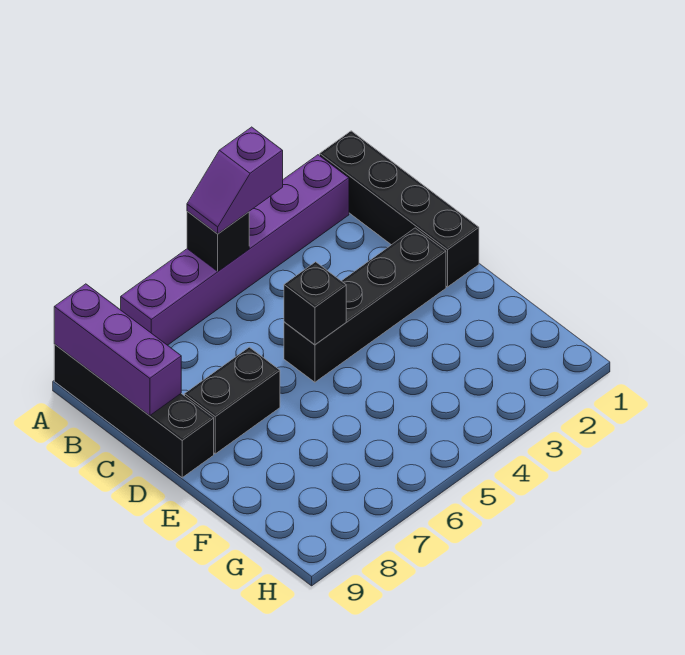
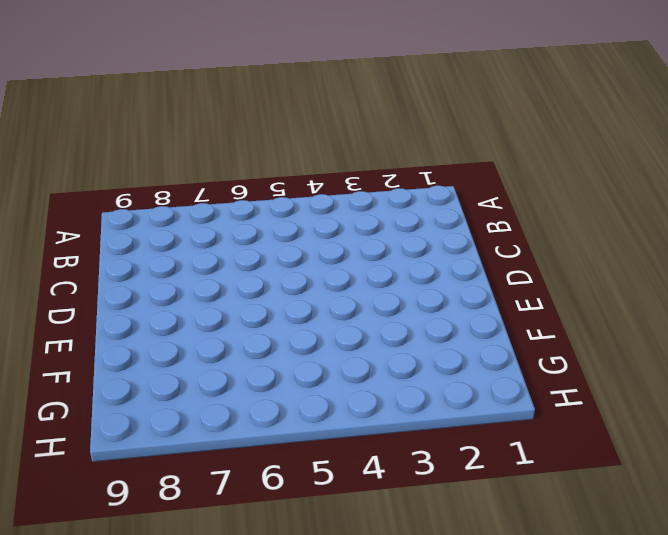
none -> black brick A1:D1 level 1
none -> purple brick A2:A7 level 1

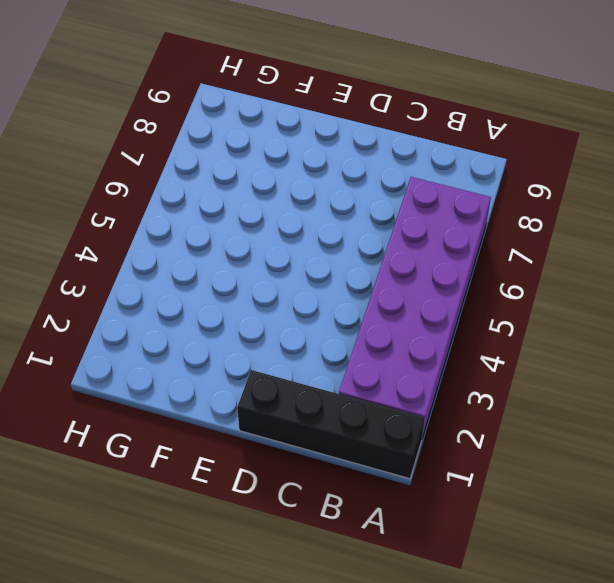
purple brick A2:B7 level 1 -> purple brick A2:A7 level 1
none -> black brick A9:D9 level 1
none -> black brick D2:D5 level 1

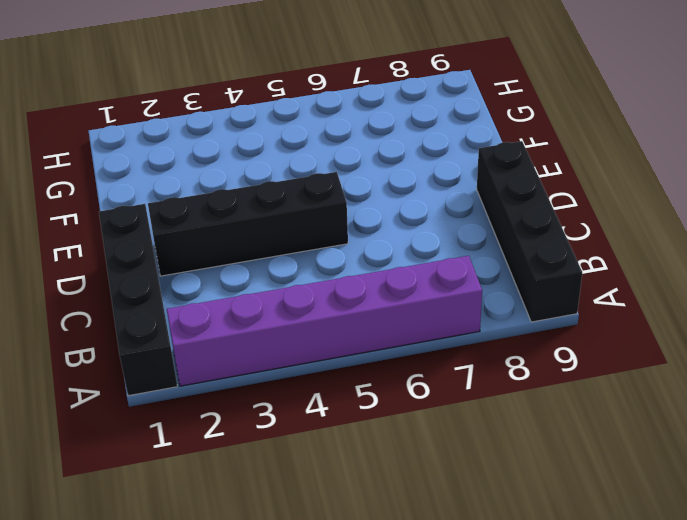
none -> black brick D7:D8 level 1
none -> black brick A5 level 2

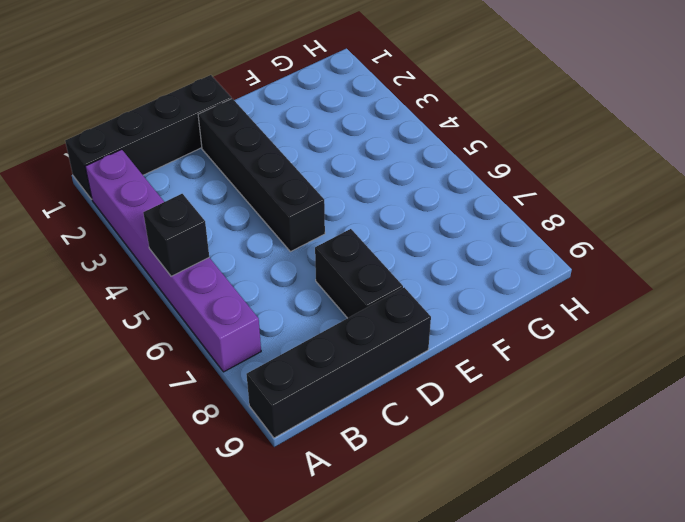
none -> purple brick A9:C9 level 2
none -> black brick D5 level 2

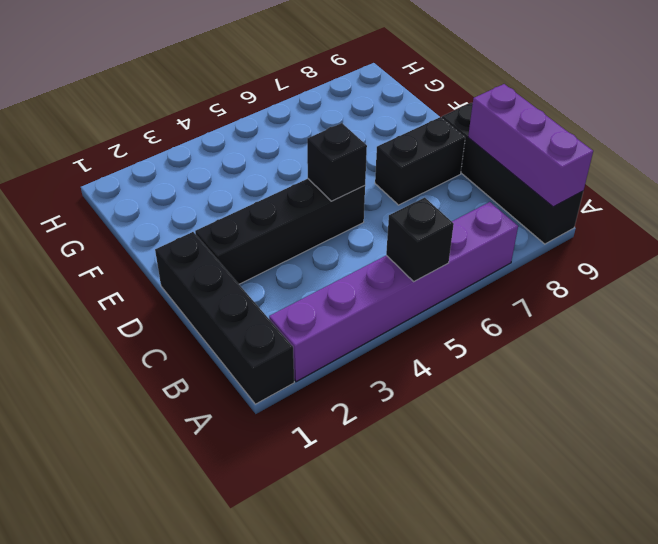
none -> purple slope A4:A5 level 3 top 4

